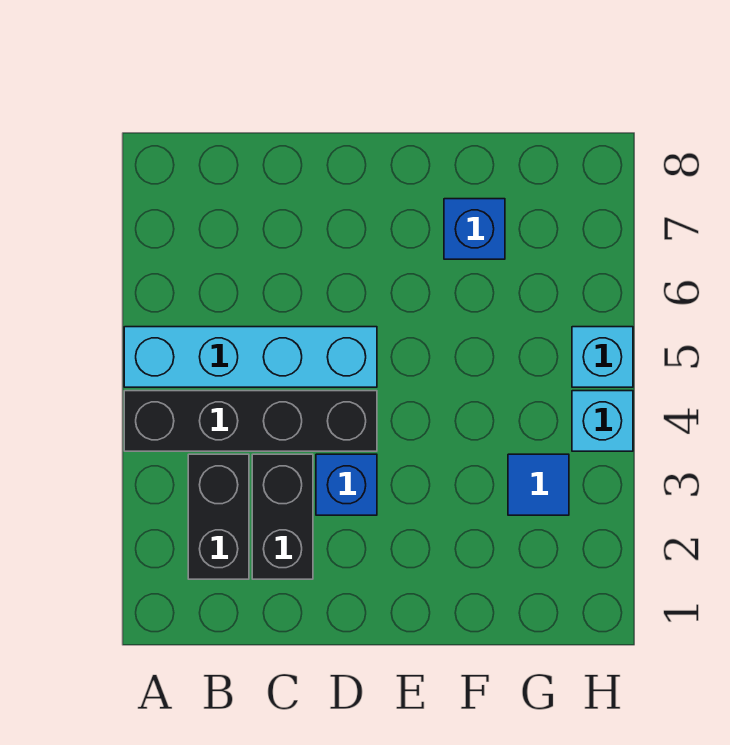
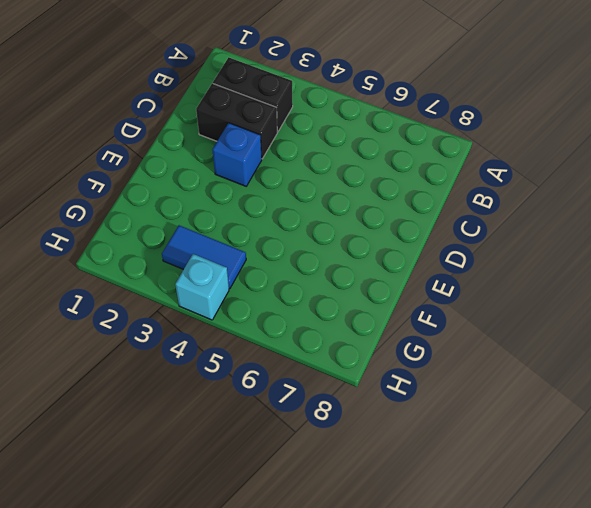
blue tile G3:G4 level 1 -> blue tile G3 level 1
none -> black brick A4:D4 level 1
none -> cyan brick A5:D5 level 1

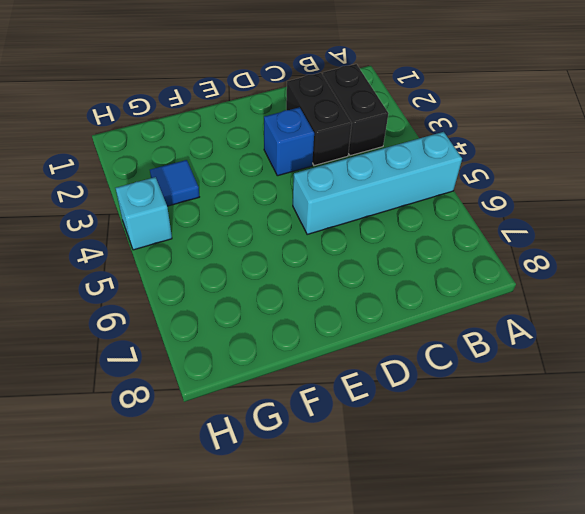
none -> black brick A4:D4 level 1
none -> blue brick F7 level 1

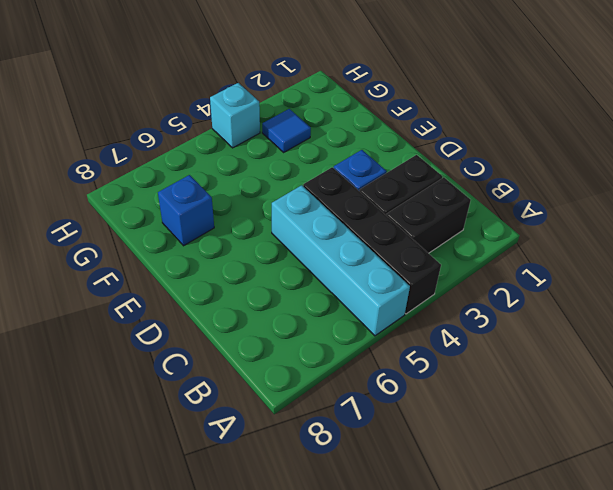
none -> cyan brick H5 level 1

